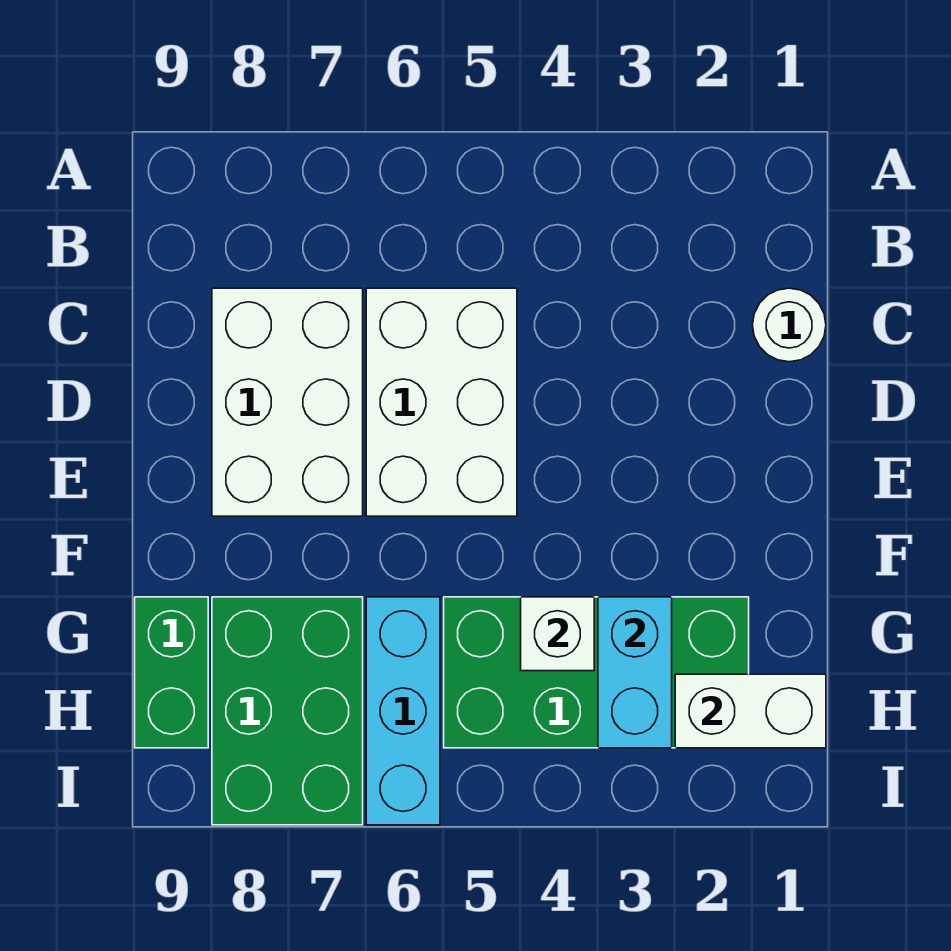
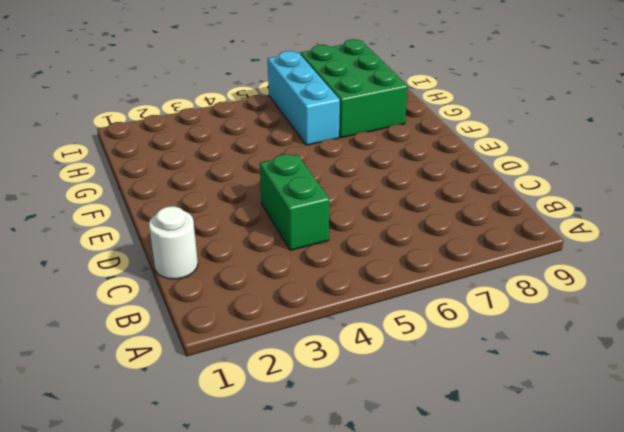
green brick C4:D4 level 1 -> green brick G9:H9 level 1
none -> white brick C5:E6 level 1
none -> white brick C7:E8 level 1

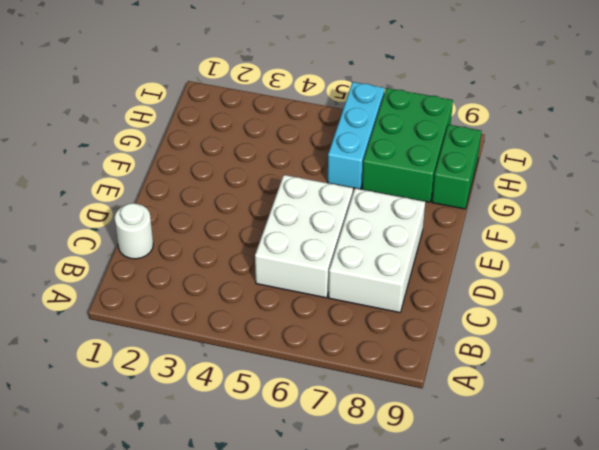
none -> green brick G2:H5 level 1
none -> cyan brick G3:H3 level 2

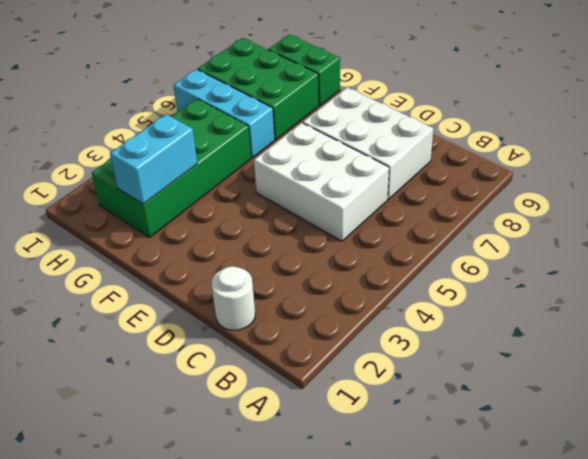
cyan brick G2:G3 level 2 -> cyan brick G3:H3 level 2
none -> white brick G4 level 2
none -> white brick H1:H2 level 2

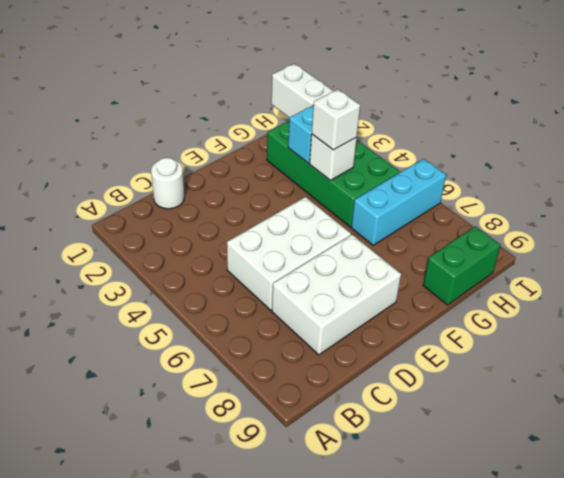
white brick G4 level 3 -> none
none -> green brick G7:I8 level 1

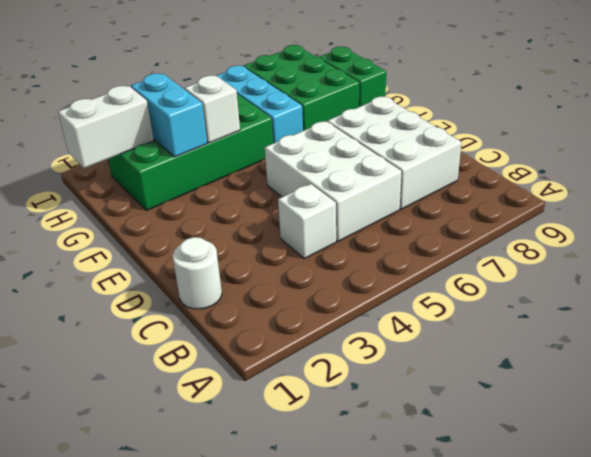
white brick C4 level 1 -> none

